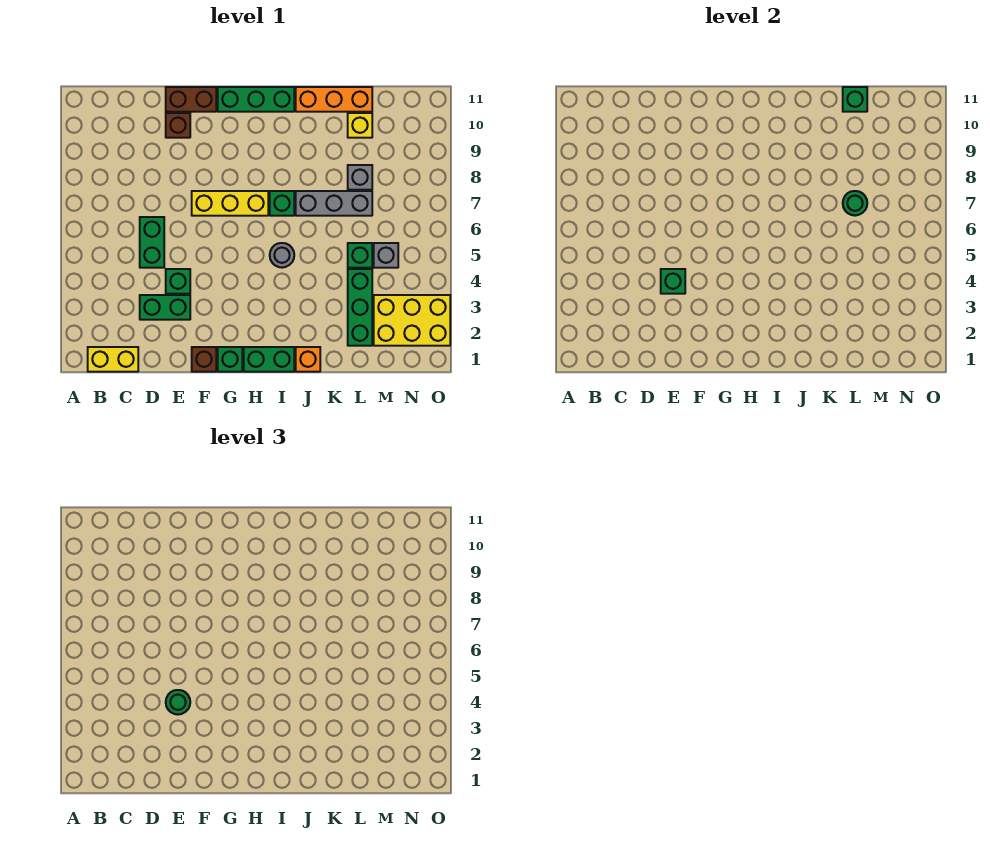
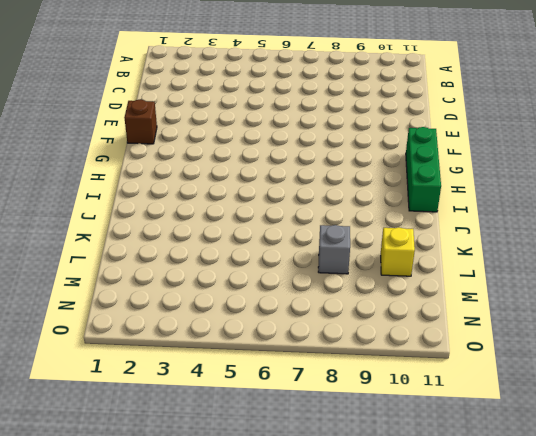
none -> yellow brick B1:C1 level 1
none -> green brick D3:E3 level 1
none -> green brick D5:D6 level 1

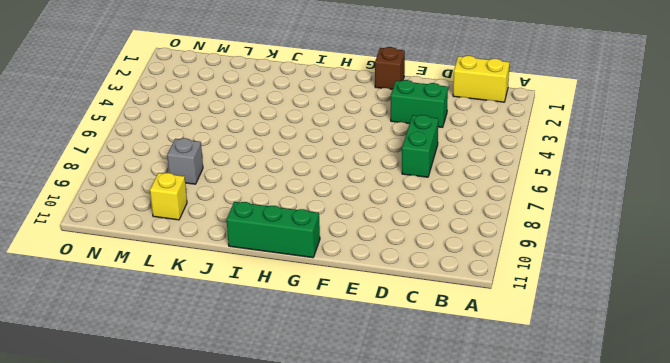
none -> green brick E4 level 1
none -> brown brick E10 level 1
none -> brown brick E11:F11 level 1

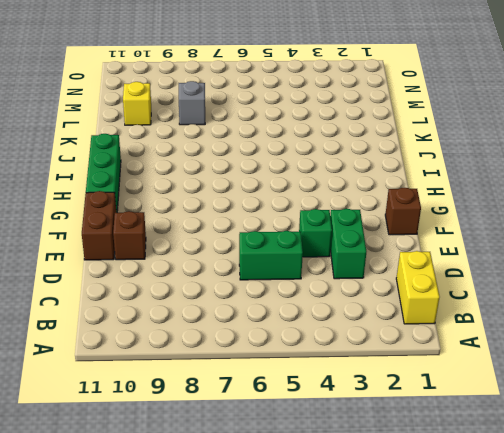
none -> yellow brick F7:H7 level 1
none -> green brick G1 level 1
none -> green brick H1:I1 level 1

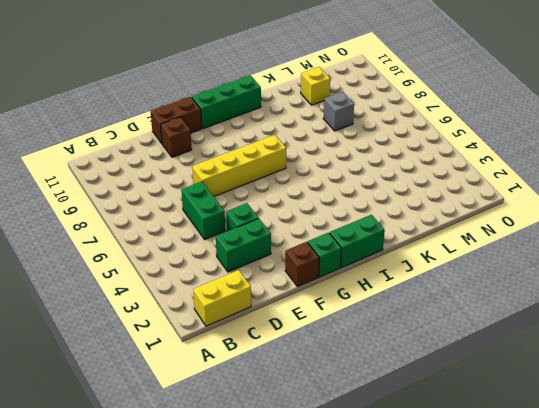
yellow brick E7:H7 level 1 -> yellow brick F7:H7 level 1
none -> grey round brick I5 level 1
none -> green brick I7 level 1
none -> orange brick J1 level 1

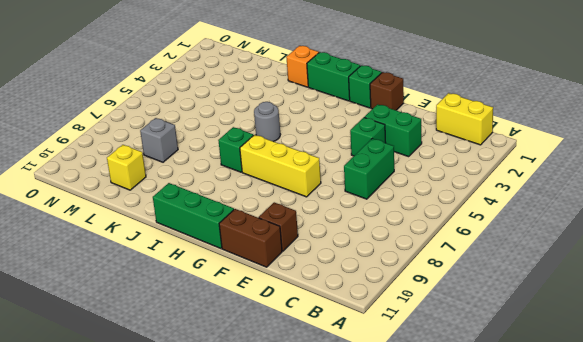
none -> grey brick J7:L7 level 1
none -> orange brick J11:L11 level 1
none -> green brick L2:L4 level 1

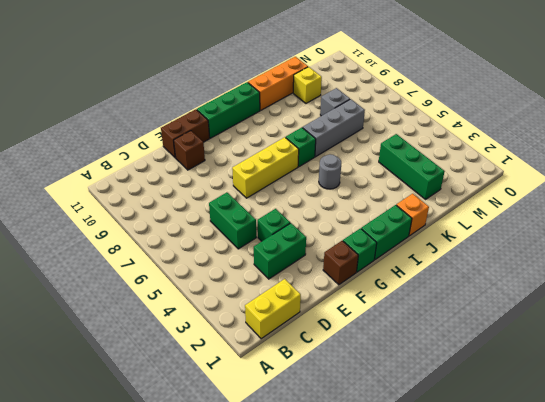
none -> green brick L5 level 1
none -> yellow brick M2:O3 level 1
none -> grey brick M5 level 1

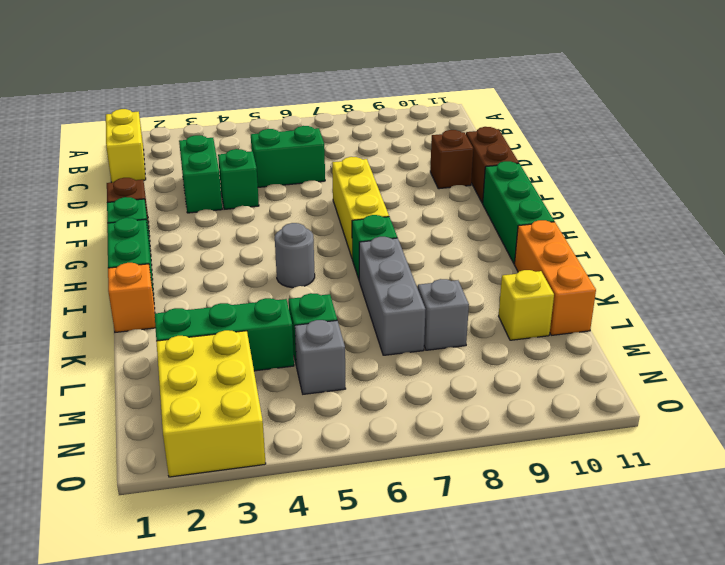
none -> green brick E4 level 2
none -> green round brick L7 level 2
none -> green brick L11 level 2

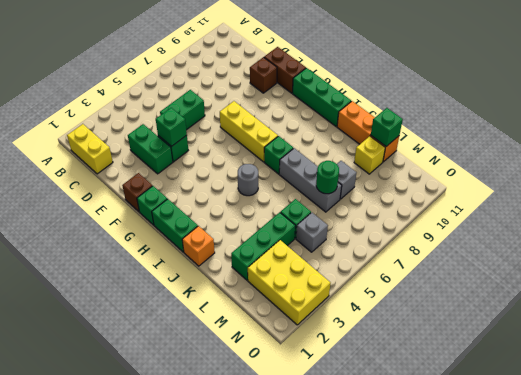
none -> green round brick E4 level 3

